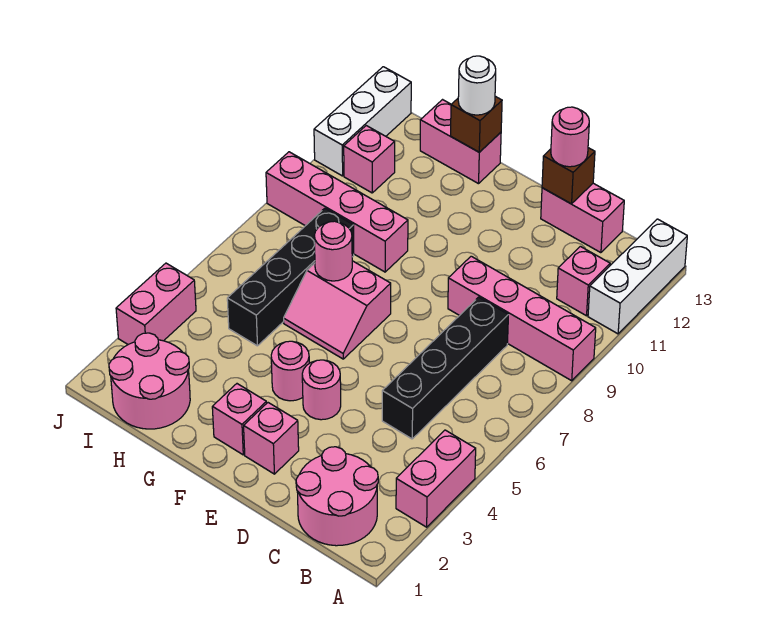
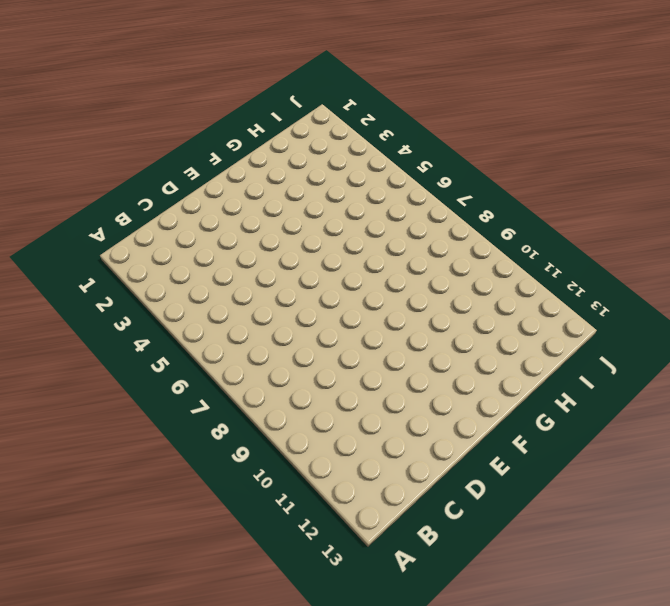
none -> pink brick A3:A4 level 1
none -> pink brick A9:D9 level 1
none -> white brick A11:A13 level 1

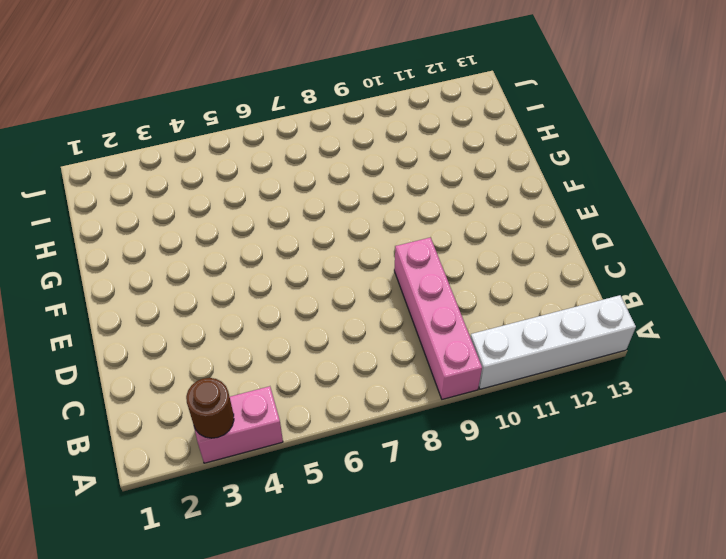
brown round brick A3 level 2 -> none
white brick A10:A13 level 1 -> white brick A11:A13 level 1
none -> pink round brick B1:C2 level 1
none -> pink brick B11 level 1
none -> black brick C5:C8 level 1

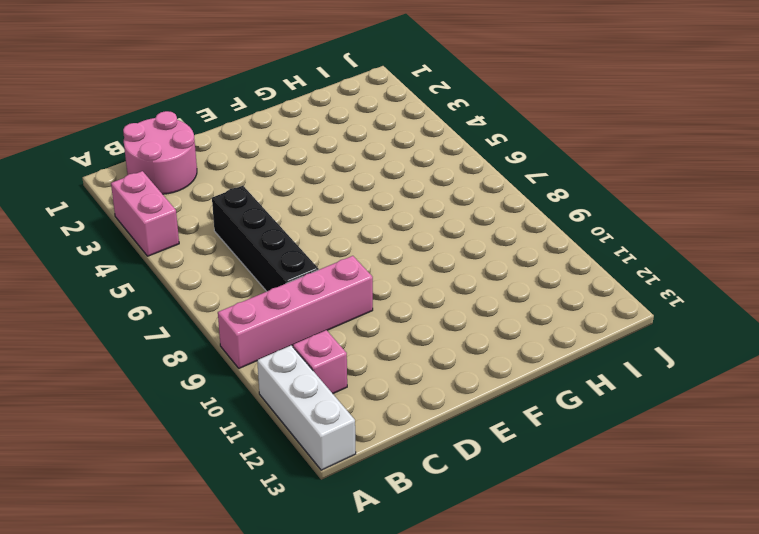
none -> pink brick C13:D13 level 1
none -> pink brick E2 level 1
none -> pink round brick E4 level 1

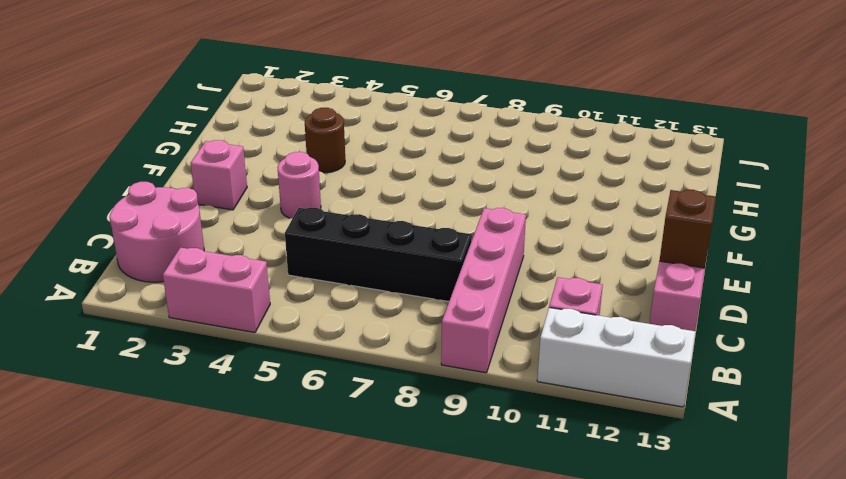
brown round brick G4 level 1 -> none
none -> pink brick F2 level 1
none -> pink round brick F4 level 1
none -> pink slope F6:G7 level 1 top 7

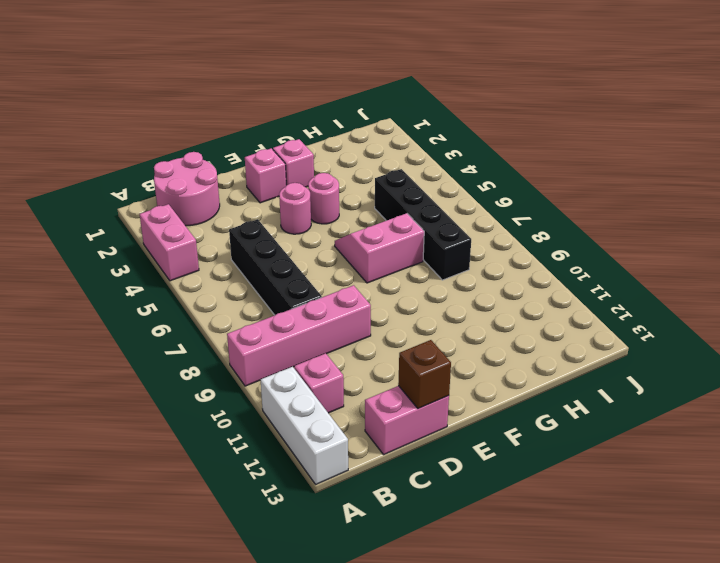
none -> pink brick G9:J9 level 1
none -> pink brick G13:H13 level 1
none -> pink round brick H1:I2 level 1

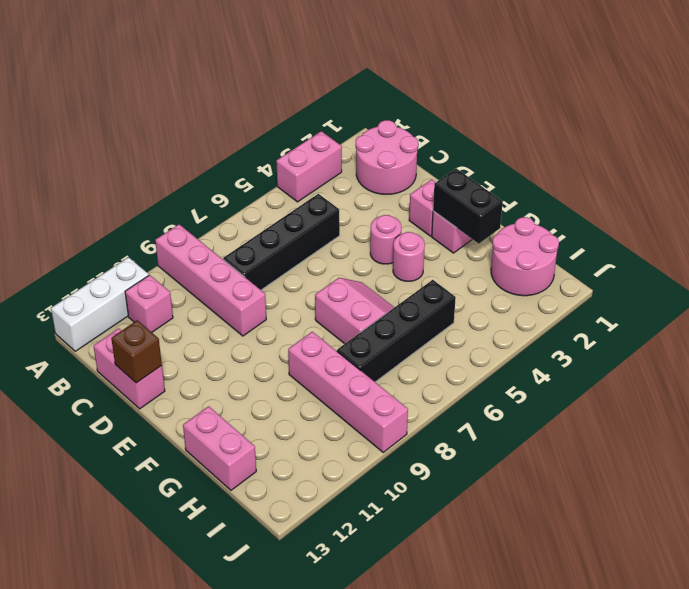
black brick F2:G2 level 2 -> none
none -> pink brick I11 level 1
none -> pink brick J3:J4 level 1
none -> white brick J11:J13 level 1

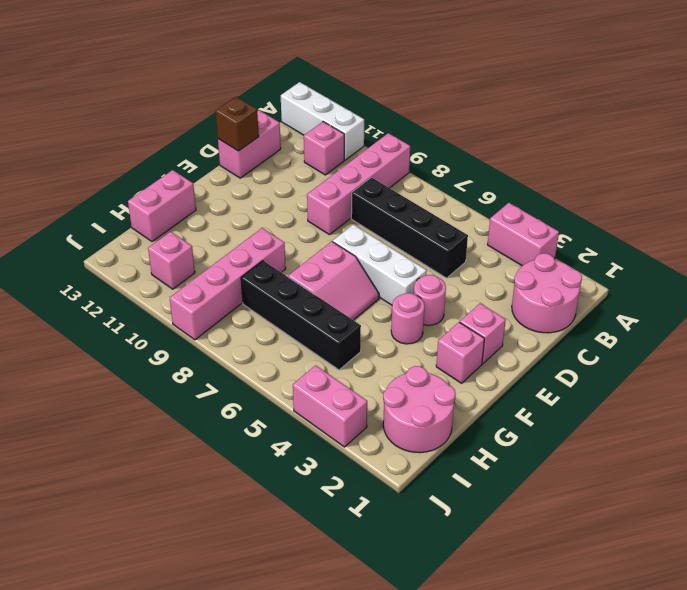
white brick E5:E7 level 1 -> white brick J11:J13 level 1
none -> pink round brick G7 level 2
none -> brown brick G13 level 2
none -> pink round brick D13 level 3

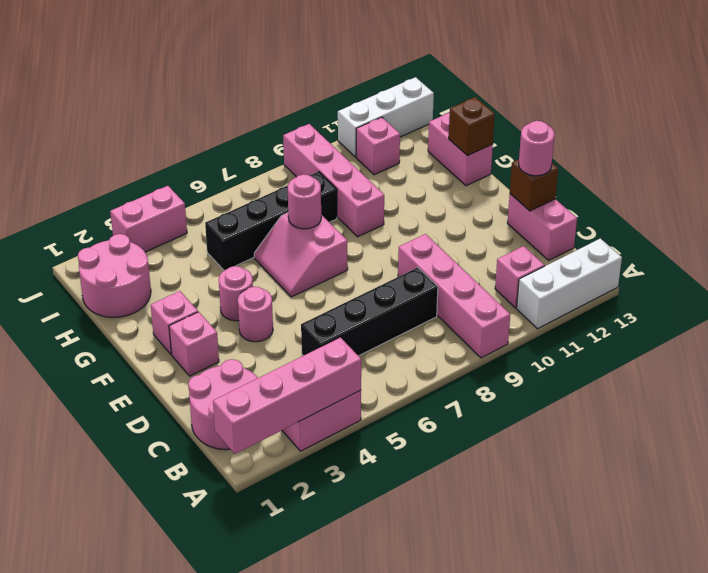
pink brick A1:A4 level 2 -> none
none -> white round brick G13 level 3

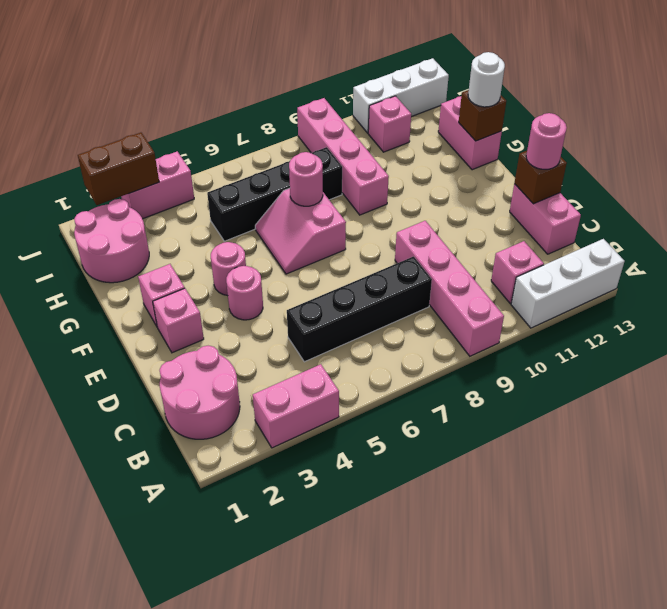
brown brick J2:J3 level 2 -> none

